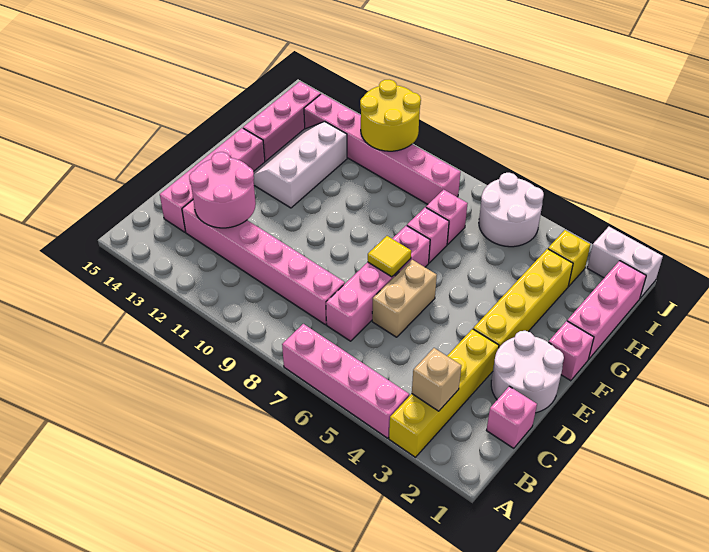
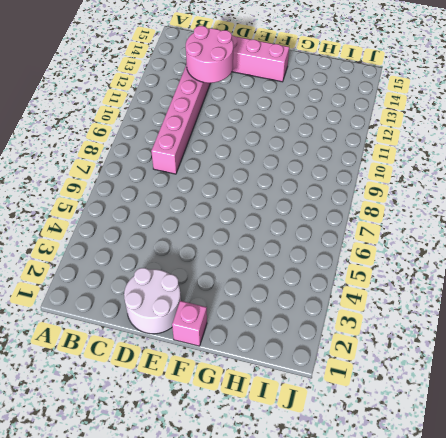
none -> yellow brick A3:D3 level 1
none -> pink brick A4:A7 level 1
none -> pink brick C1 level 1

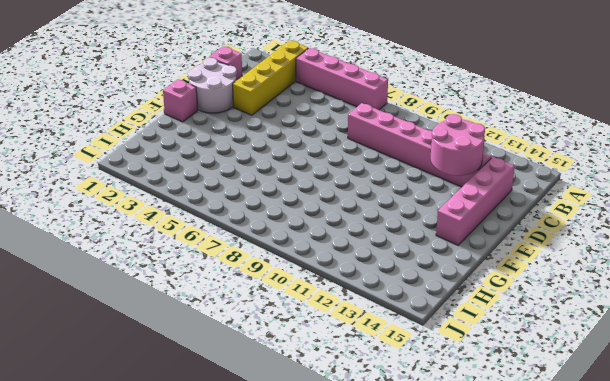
none -> pink brick C7:F7 level 1
none -> tan brick D6:E6 level 1
none -> yellow brick E3:H3 level 1

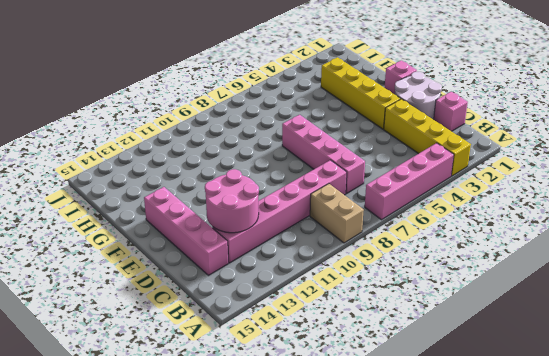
tan brick A9:B9 level 1 -> tan brick D6:E6 level 1
none -> white slope F12:H13 level 1 top 12
none -> pink brick G1:I1 level 1
none -> pink brick G7 level 1

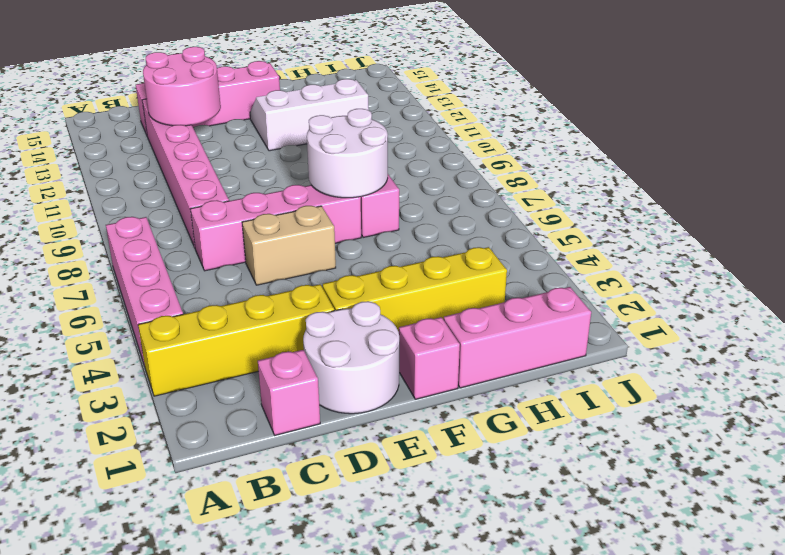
white round brick F7:G8 level 2 -> white round brick I5:J6 level 1
none -> pink brick G14:I14 level 1
none -> pink brick H7 level 1
none -> yellow brick I3 level 1

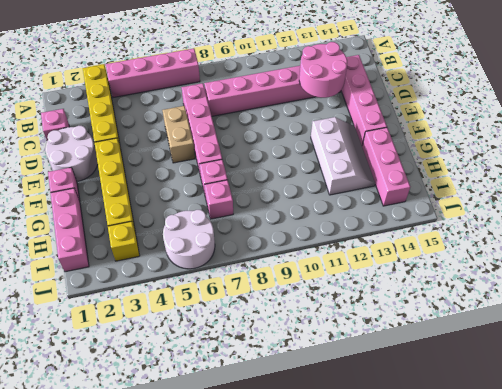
none -> pink brick I8:I13 level 1
none -> white brick J1:J2 level 1
none -> tan brick B3 level 2

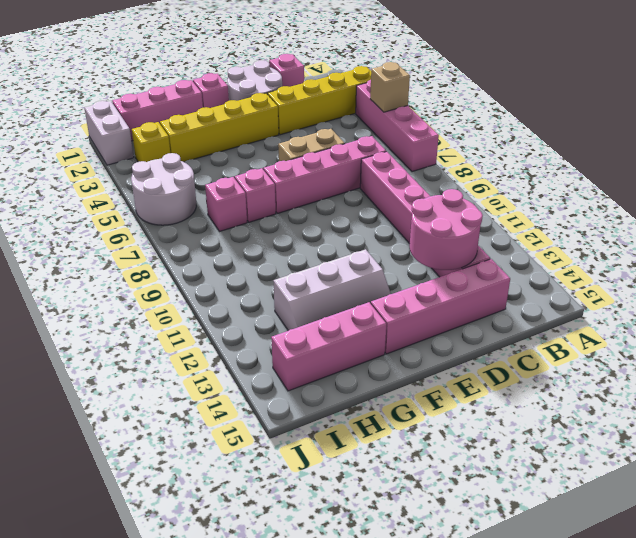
tan brick A5 level 2 -> tan brick B3 level 2
none -> pink brick I8:I13 level 1
none -> yellow tile E7 level 2
none -> yellow round brick I10:J11 level 2

